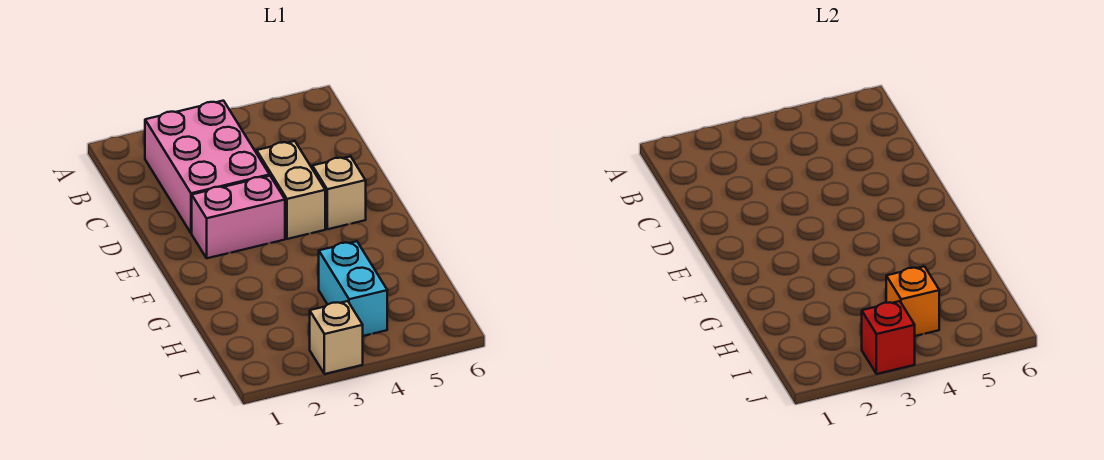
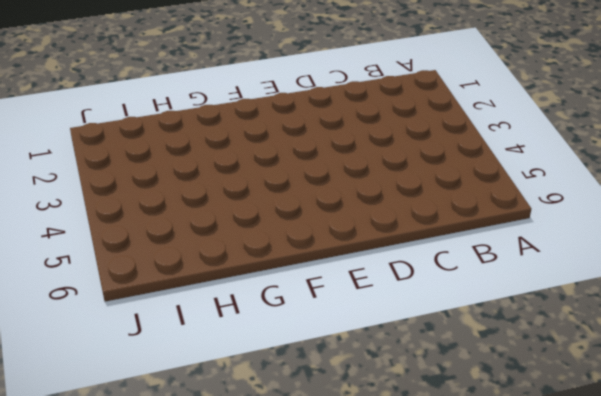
none -> pink brick B2:D3 level 1
none -> tan brick D4:E4 level 1

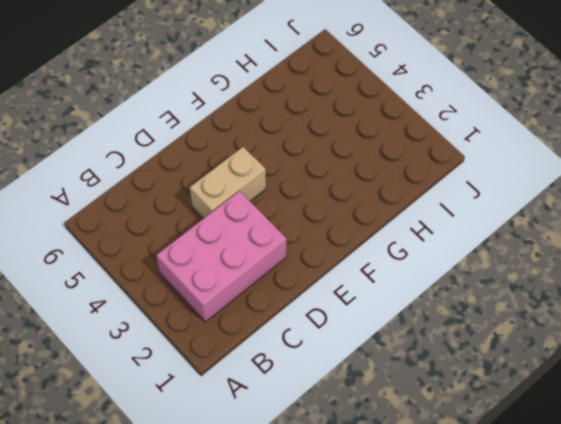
none -> pink brick E2:E3 level 1
none -> tan brick E5 level 1

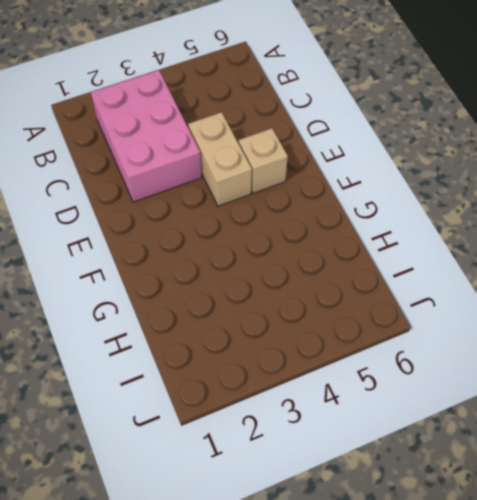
none -> pink brick E2:E3 level 1
none -> cyan brick H4:I4 level 1

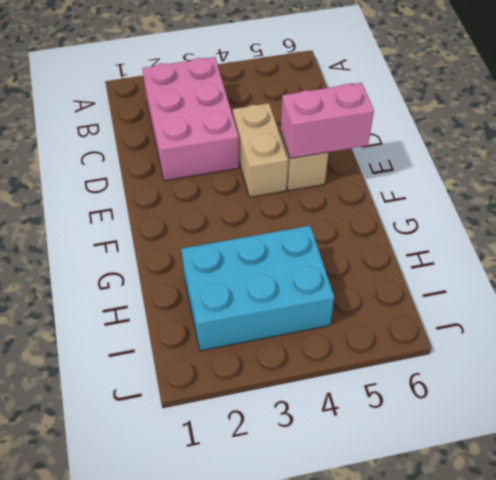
pink brick E5:E6 level 2 -> pink brick E2:E3 level 1
cyan brick H2:I4 level 1 -> cyan brick H4:I4 level 1
none -> tan brick J3 level 1
none -> orange brick I4 level 2

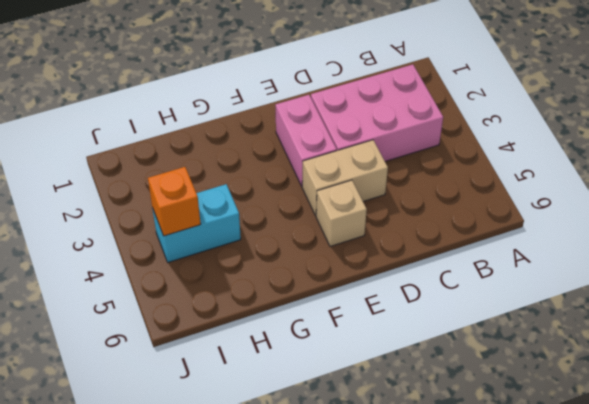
none -> tan brick J3 level 1
none -> red brick J3 level 2

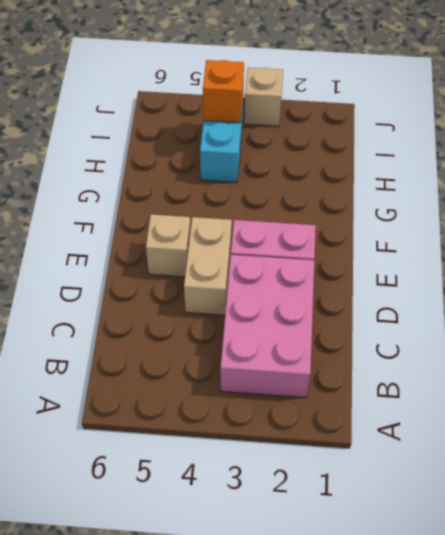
none -> red brick J3 level 2

